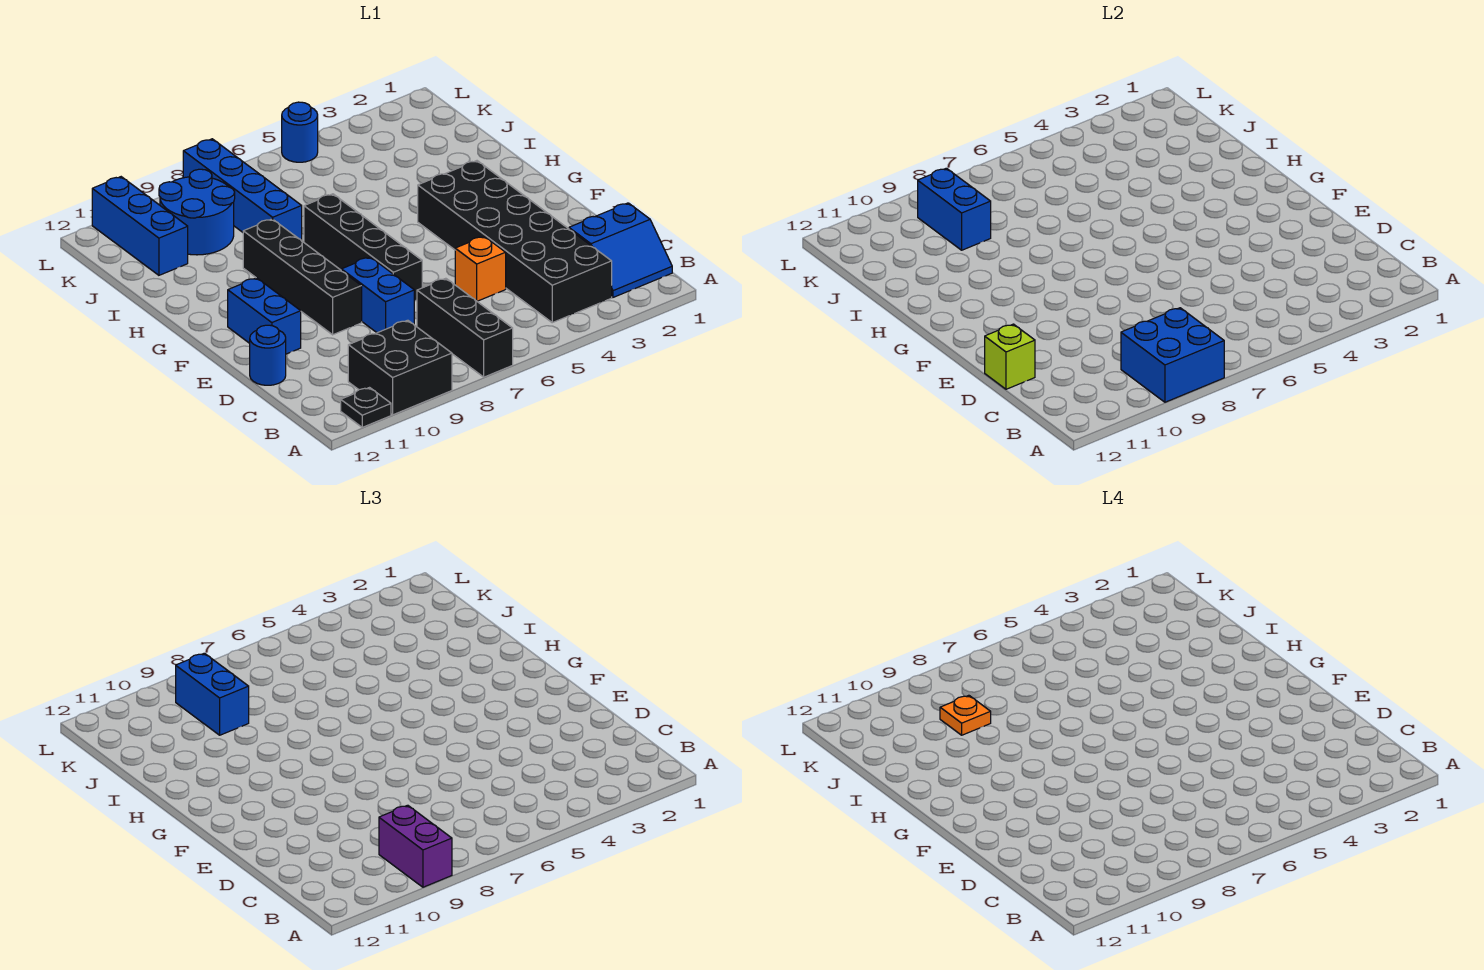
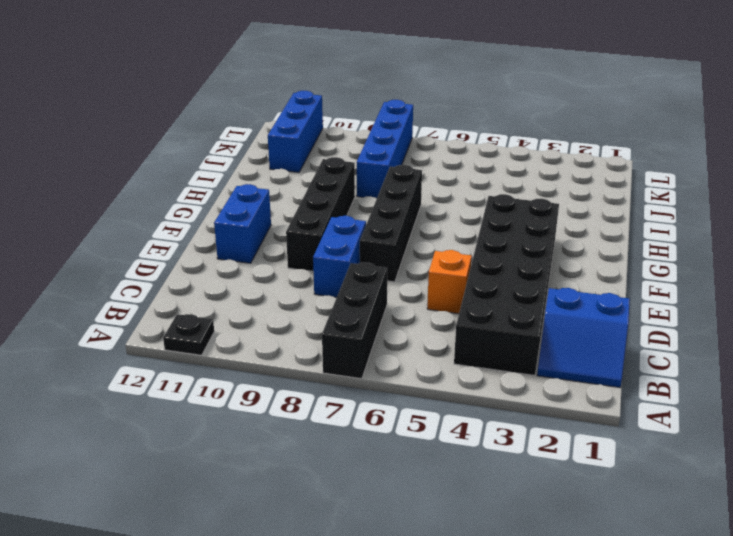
none -> black brick A9:B10 level 1
none -> blue round brick D12 level 1
none -> blue round brick J9:K10 level 1

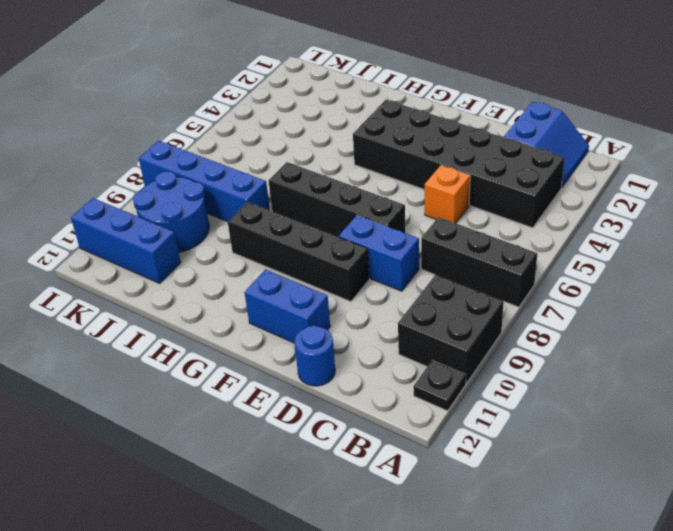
none -> blue round brick L5 level 1
none -> blue brick A8:B9 level 2
none -> lime brick D12 level 2

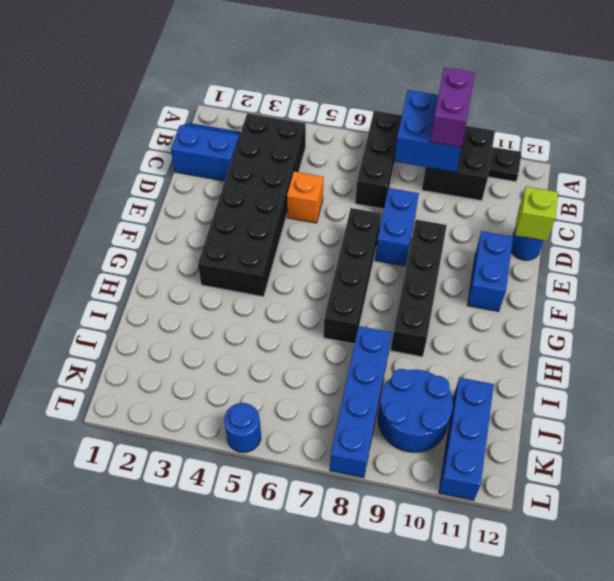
none -> blue brick J9:K9 level 2
none -> blue brick J9:K9 level 3
none -> orange plate J9 level 4

